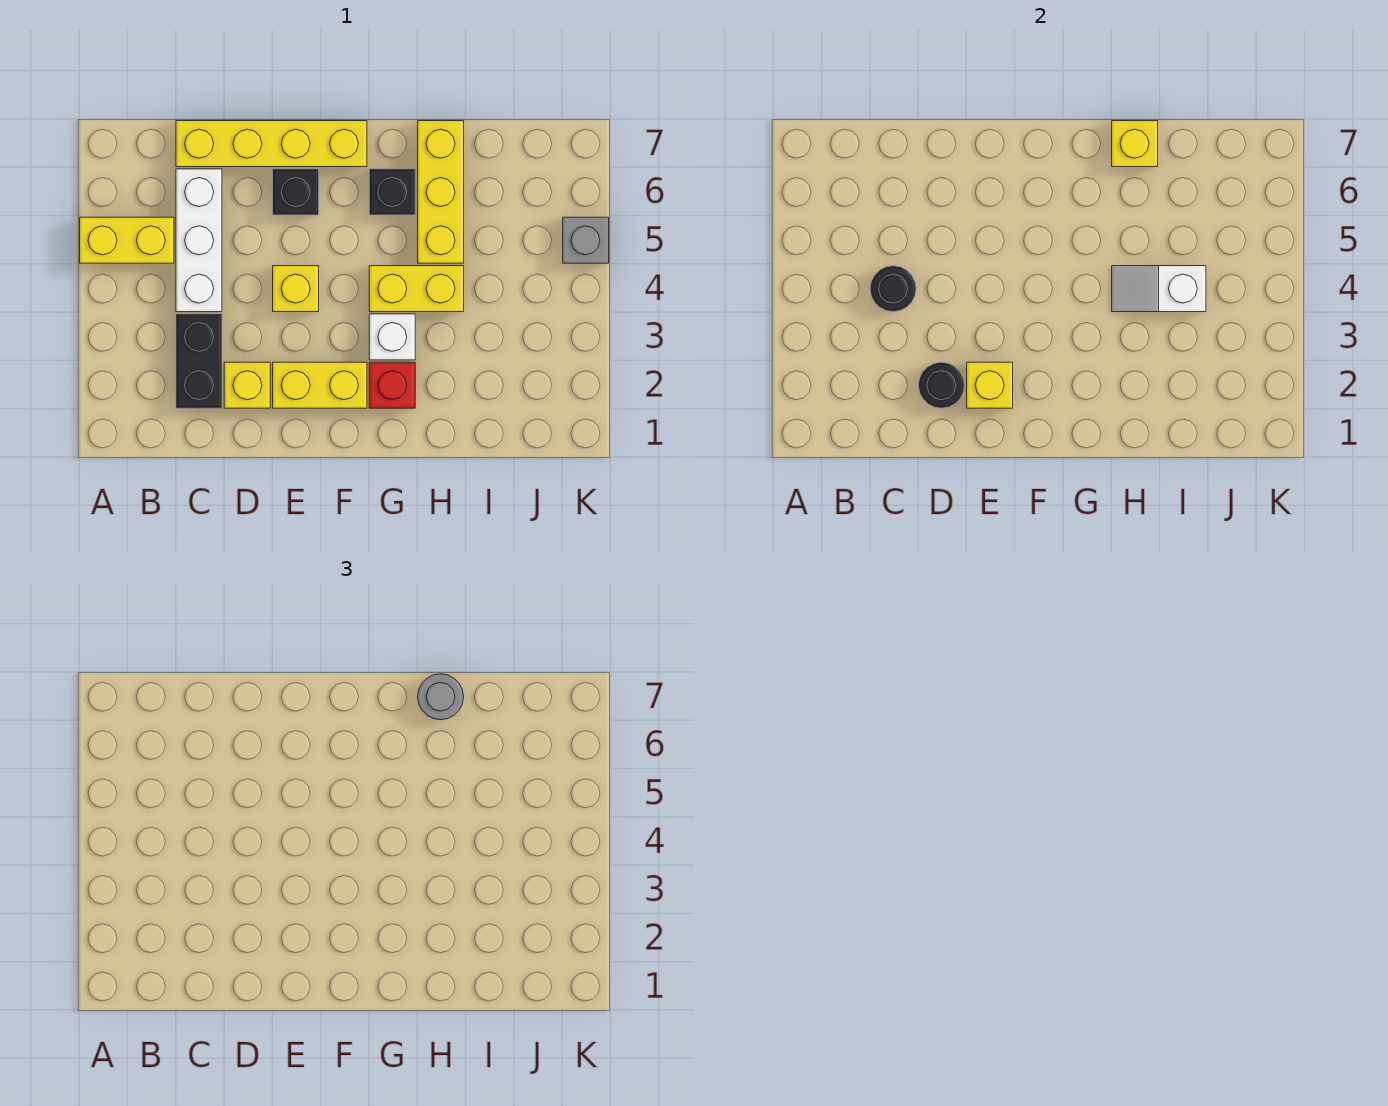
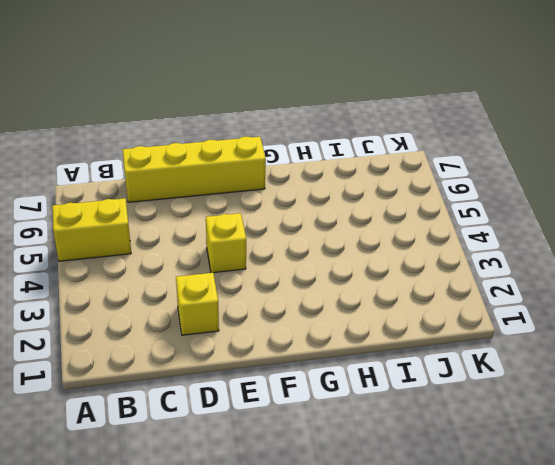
none -> black brick C2:C3 level 1
none -> white brick C4:C6 level 1
none -> yellow brick E2:F2 level 1

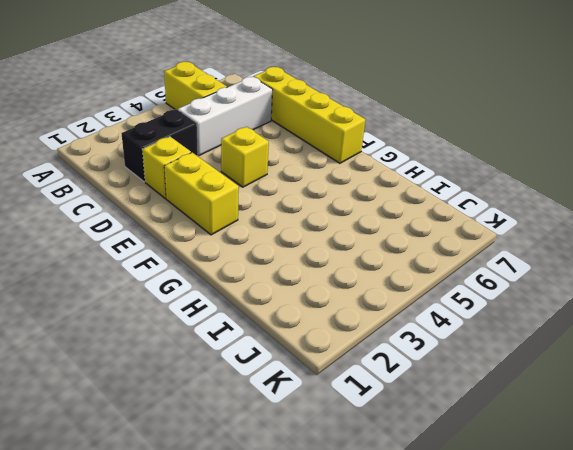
none -> black brick E6 level 1
none -> red brick G2 level 1
none -> white brick G3 level 1

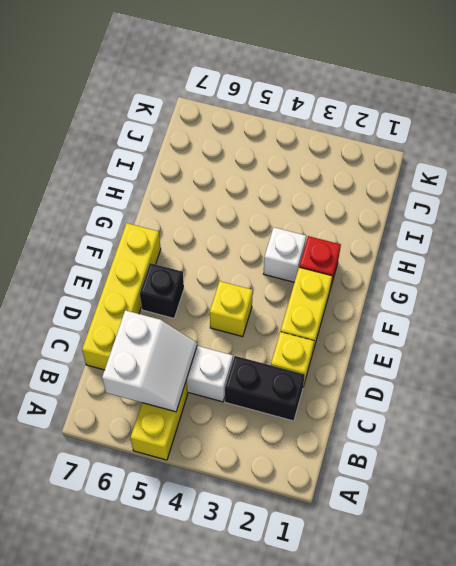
white slope B5:C6 level 2 top 6 -> none
none -> yellow brick G4:H4 level 1
none -> black brick G6 level 1
none -> yellow brick H5:H7 level 1

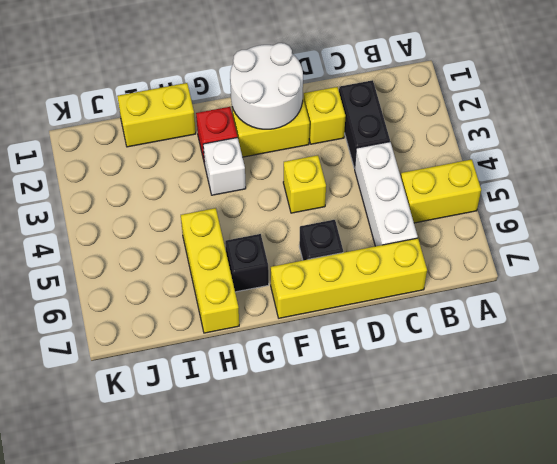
white round brick E1:F2 level 2 -> yellow brick E2 level 2
yellow brick H1:I1 level 1 -> yellow brick G4:H4 level 1
none -> grey brick K5 level 1
none -> black round brick C4 level 2
none -> black round brick D2 level 2

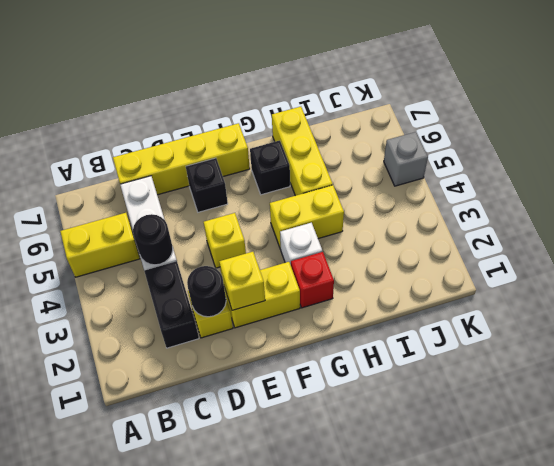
none -> white slope H4:I4 level 2 top I
none -> yellow brick H7 level 2
none -> grey round brick H7 level 3

